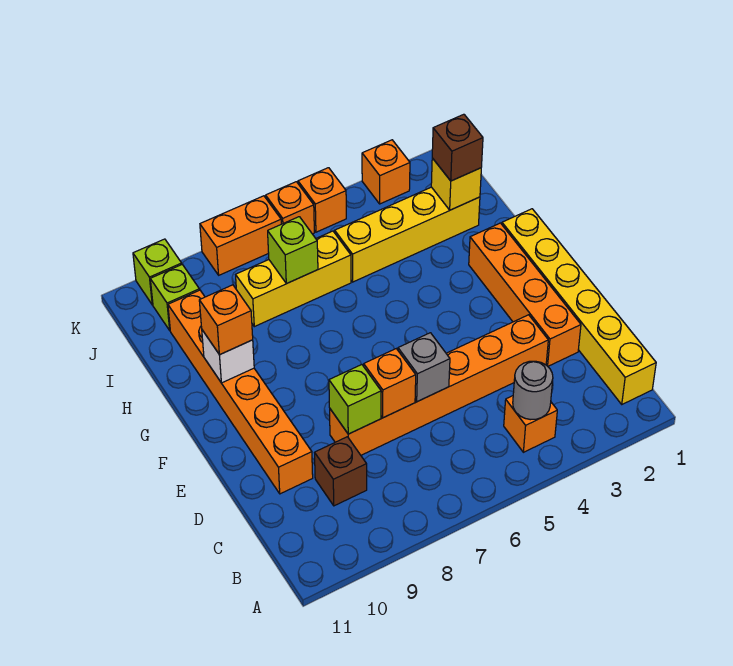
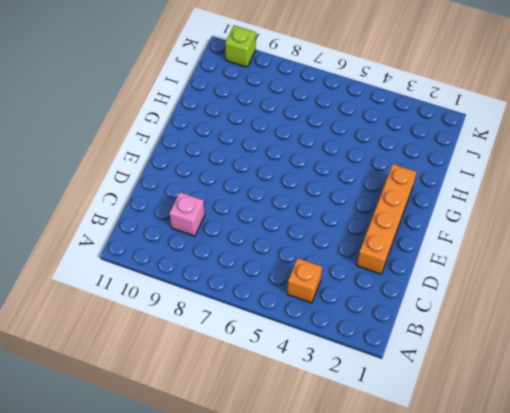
pink brick C9 level 1 -> brown brick C9 level 1
none -> yellow brick B1:G1 level 1
none -> orange brick D3:D8 level 1
none -> orange brick D10:I10 level 1

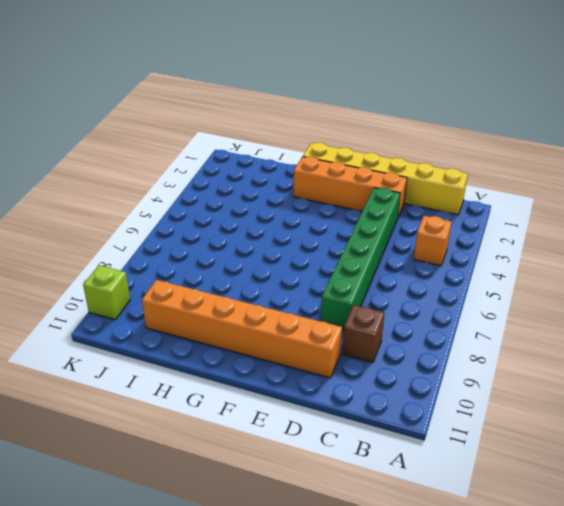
green brick D3:D8 level 1 -> orange brick D3:D8 level 1
none -> yellow brick I2:I5 level 1
none -> yellow brick I6:I8 level 1
none -> lime brick J10 level 1

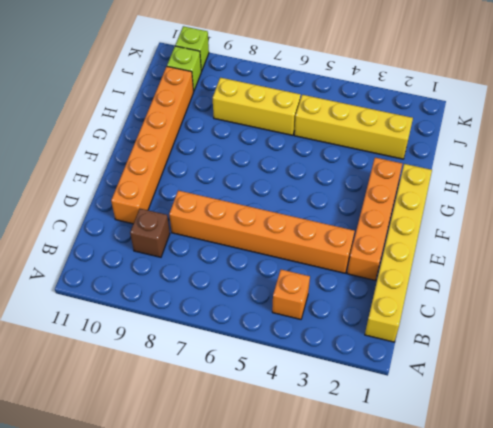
none -> orange brick K3 level 1
none -> orange brick K5 level 1
none -> orange brick K6 level 1

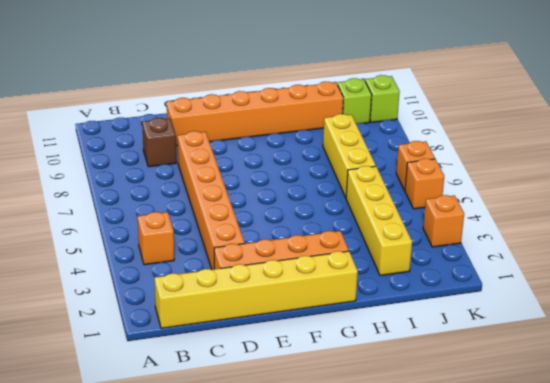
none -> orange brick K7:K8 level 1
none -> grey round brick B4 level 2
none -> grey brick D6 level 2

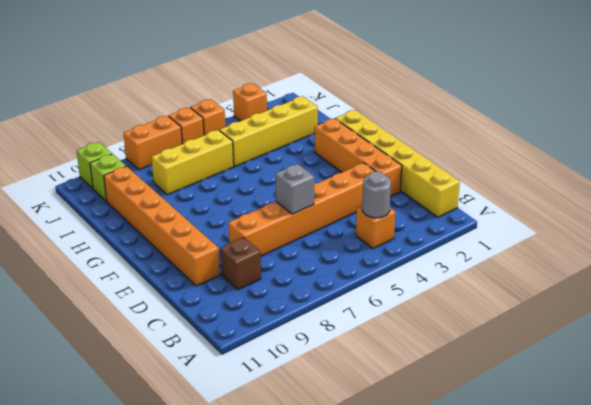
none -> orange brick D7 level 2
none -> lime brick D8 level 2
none -> white brick G10 level 2

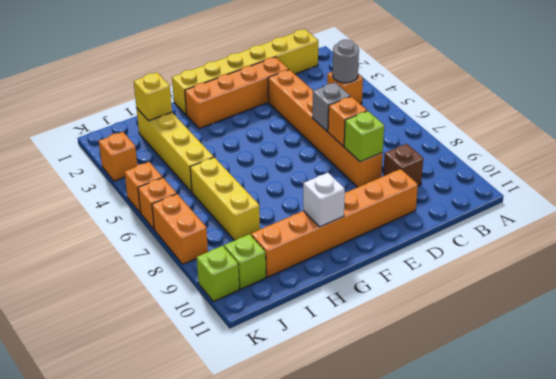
none -> lime brick I7 level 2
none -> orange brick G10 level 3
none -> brown brick I2 level 3

